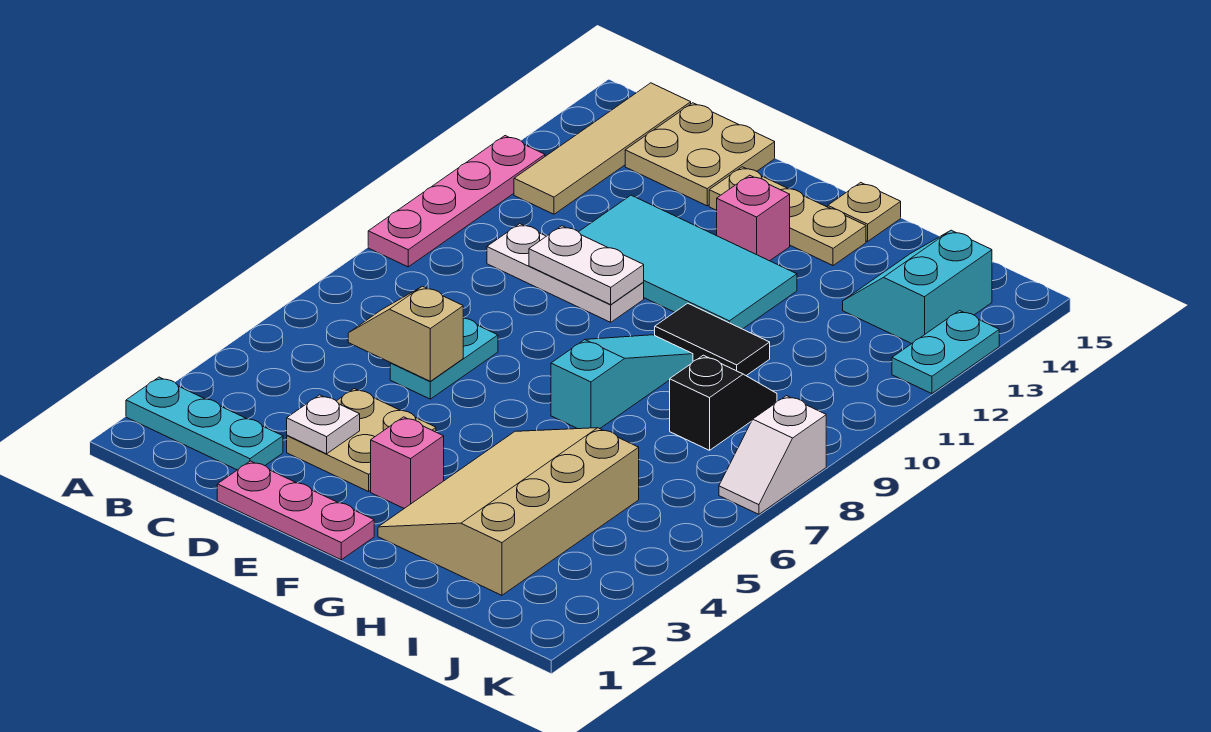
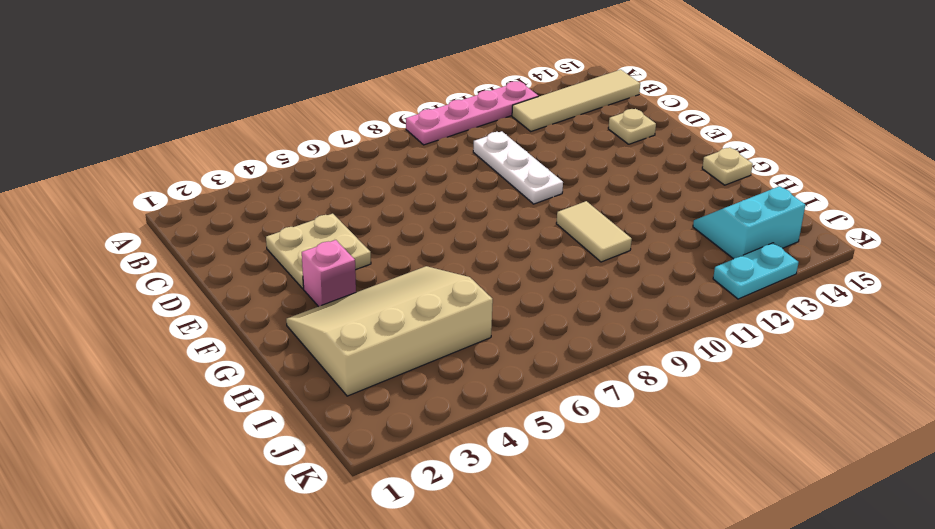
tan plate D14 level 1 -> tan plate C14:D15 level 1
tan tile G10:H10 level 1 -> black tile G10:H10 level 1
none -> cyan plate A2:C2 level 1
none -> pink plate D1:F1 level 1
none -> cyan plate D6:D7 level 1

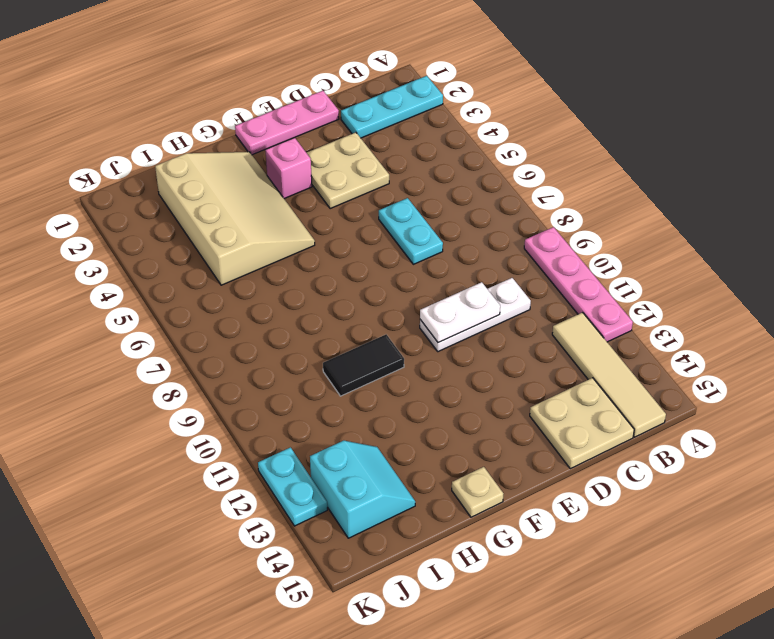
none -> cyan tile D11:G12 level 1
none -> tan plate E14:G14 level 1
none -> pink brick F13 level 1

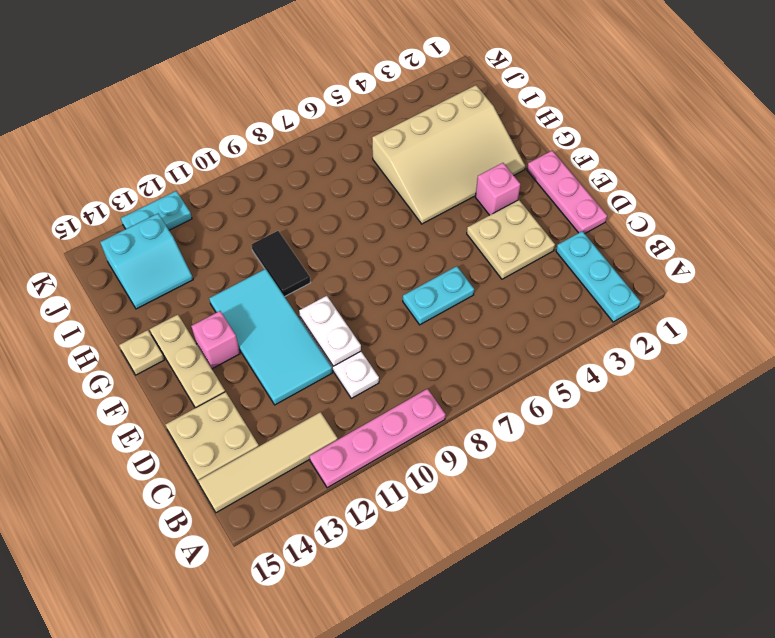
none -> cyan slope G7:G9 level 1 top 7
none -> black slope I8:I9 level 1 top 8
none -> white slope K7:K8 level 1 top 8

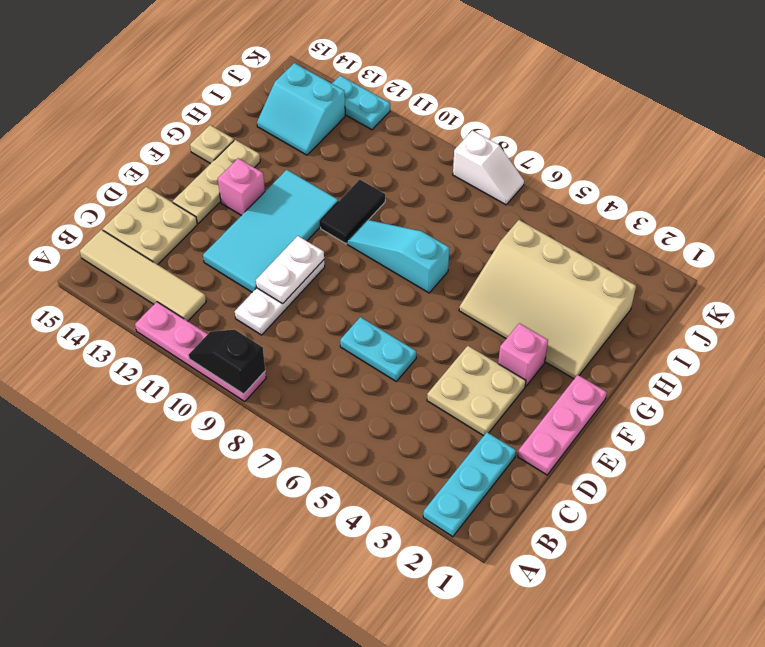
black slope A9:A10 level 2 top 9 -> black slope I8:I9 level 1 top 8
none -> tan slope C6:D6 level 2 top D
none -> white plate D3 level 2

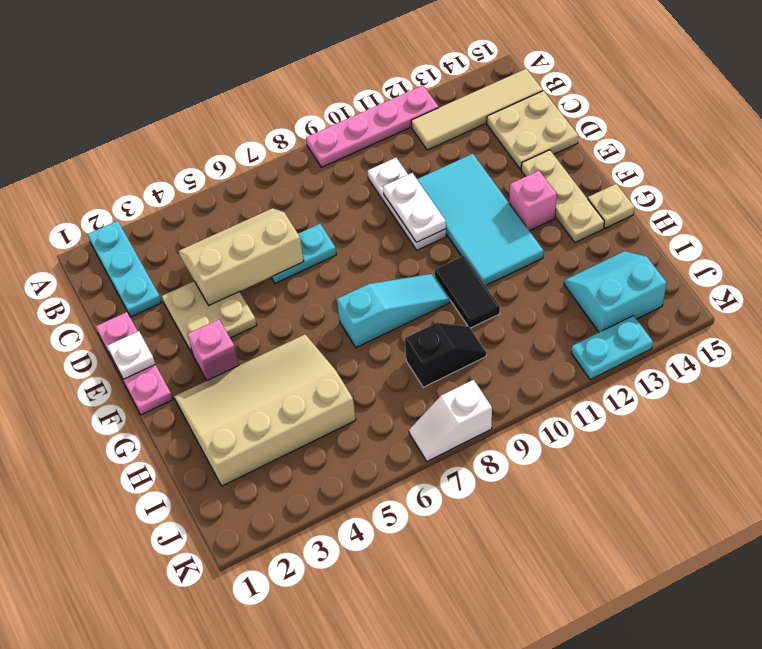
tan slope C4:D6 level 2 top D -> tan slope C6:D6 level 2 top D
white plate E1 level 2 -> white plate D3 level 2

